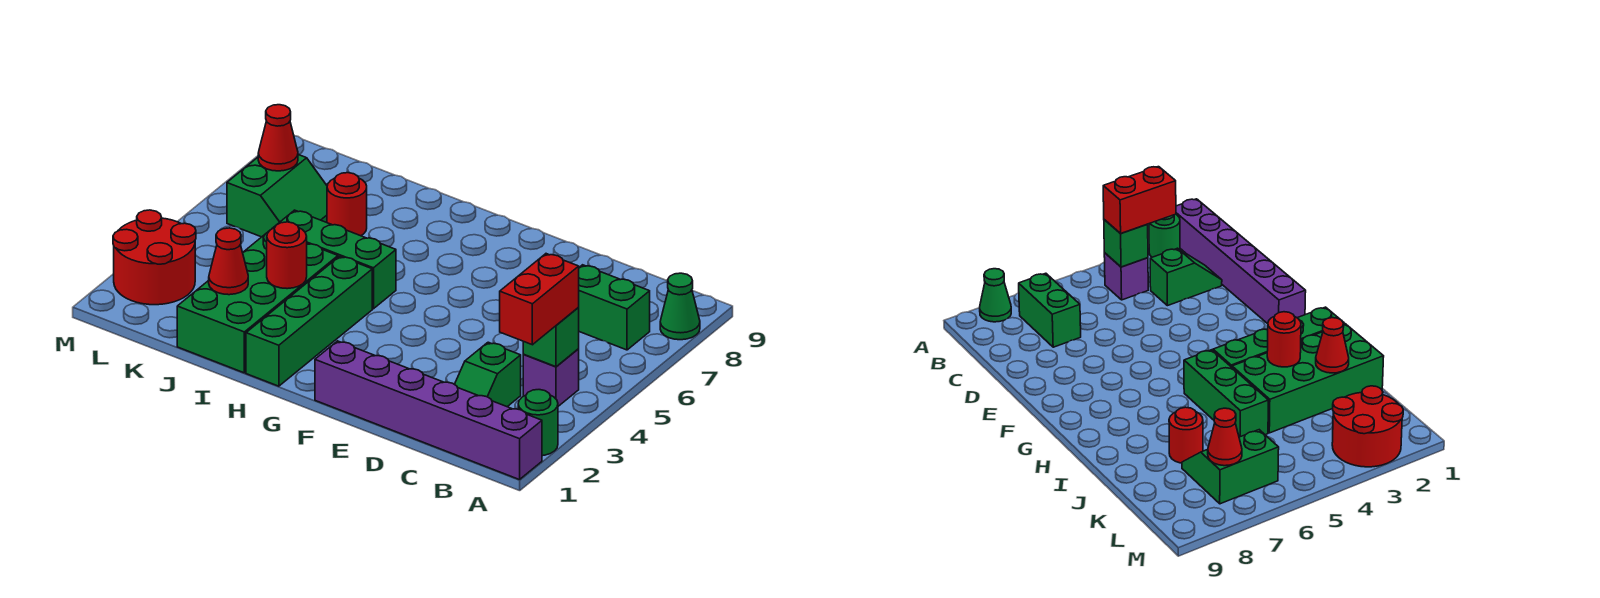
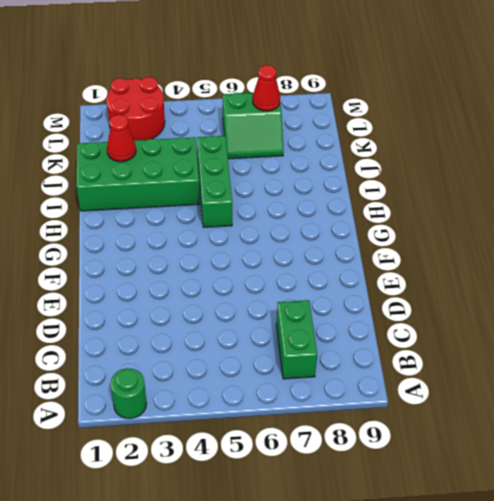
none -> purple brick A1:F1 level 1
none -> green cone A8 level 1
none -> purple brick B4 level 1

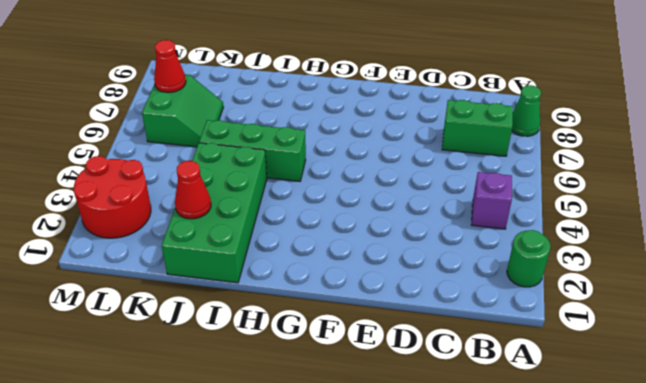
none -> purple brick A1:F1 level 1
none -> green slope C2:C3 level 1 top 3
none -> green brick H1:H4 level 1

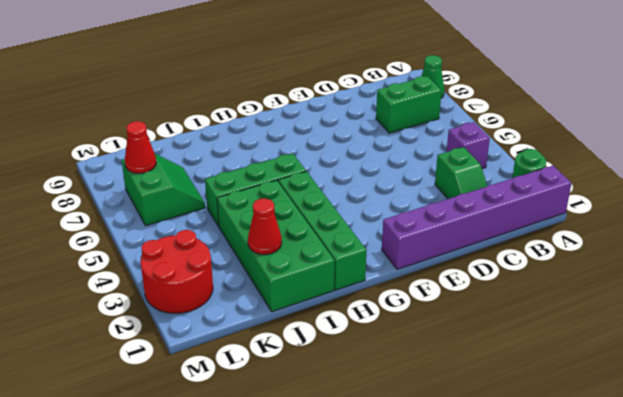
none -> red round brick J7 level 1
none -> green brick B4 level 2
none -> red round brick I3 level 2

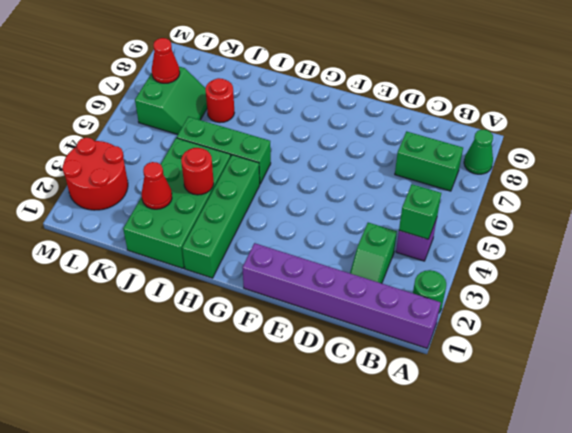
none -> red brick B3:B4 level 3

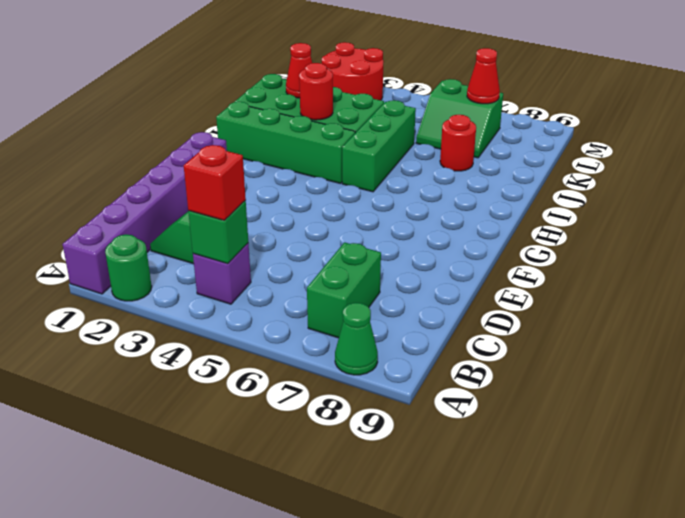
red brick B4 level 3 -> red brick B3:B4 level 3

